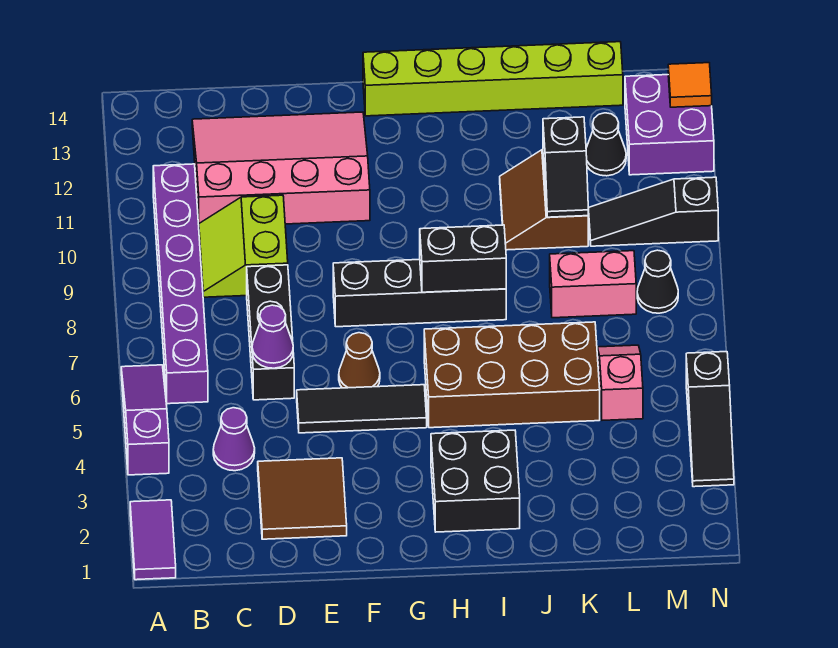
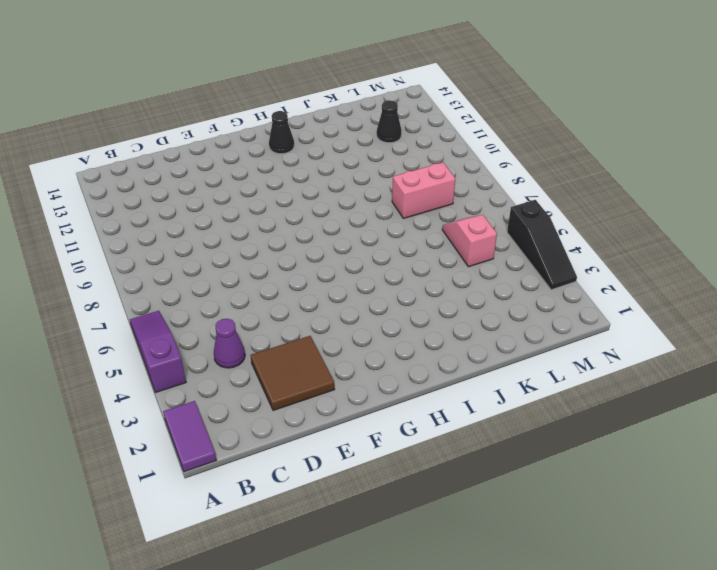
black cone H13 level 1 -> black cone M8 level 1
none -> purple brick B6:B11 level 1
none -> lime slope C9:D10 level 1 top D
none -> pink slope C11:F13 level 1 top 11

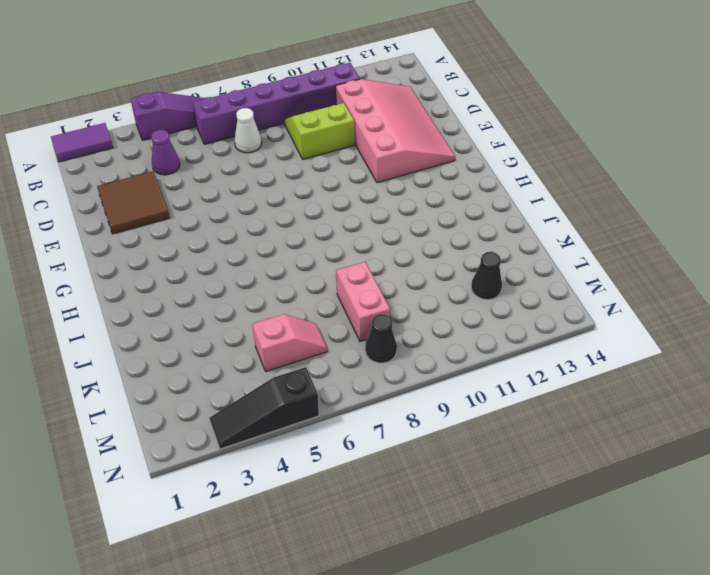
white cone C7 level 1 -> none
none -> black brick D6:D8 level 1
none -> black tile E5:G5 level 1
none -> brown cone F6 level 1

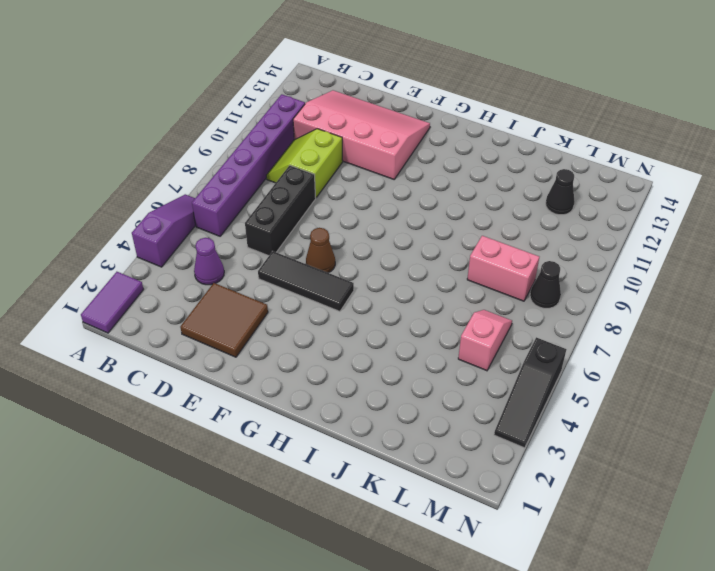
none -> black brick F8:I8 level 1
none -> lime brick G14:L14 level 1
none -> black brick H2:I3 level 1

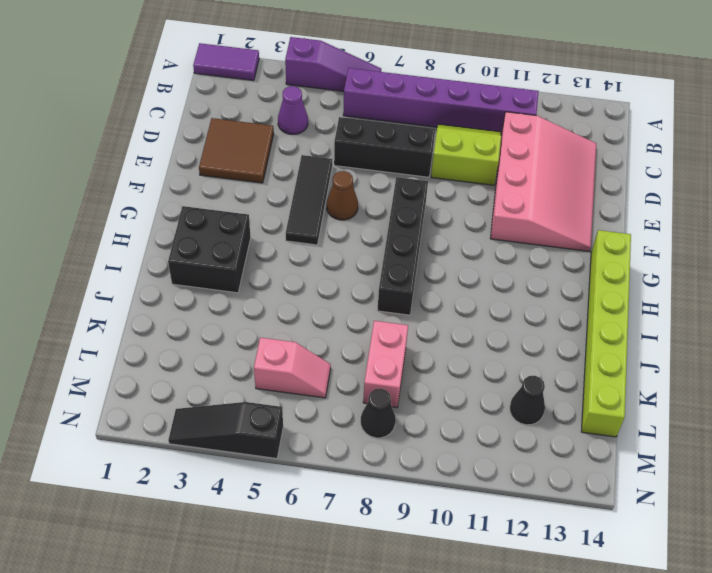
none -> brown brick H5:K6 level 1
none -> brown slope J10:K11 level 1 top K
none -> black slope L10:N10 level 1 top N

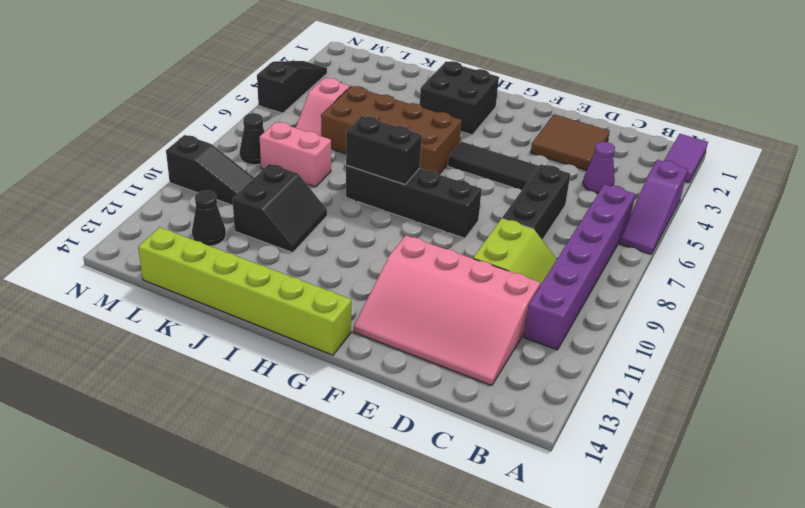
black slope J10:K11 level 1 top K -> brown slope J10:K11 level 1 top K
none -> brown cone F6 level 1
none -> purple brick M12:N13 level 1
none -> purple cone D6 level 2

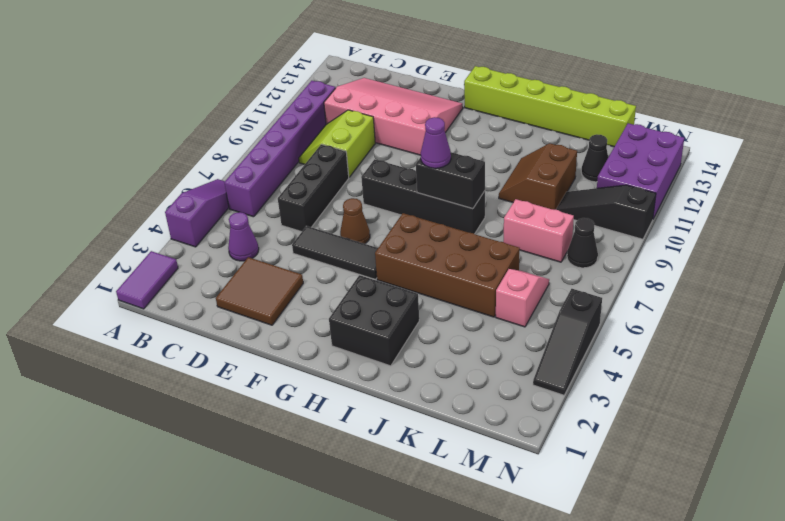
purple cone H8 level 3 -> purple cone D6 level 2
purple brick M11:N13 level 1 -> purple brick M12:N13 level 1
none -> black slope K10:K11 level 2 top 11
none -> orange tile N13 level 2

